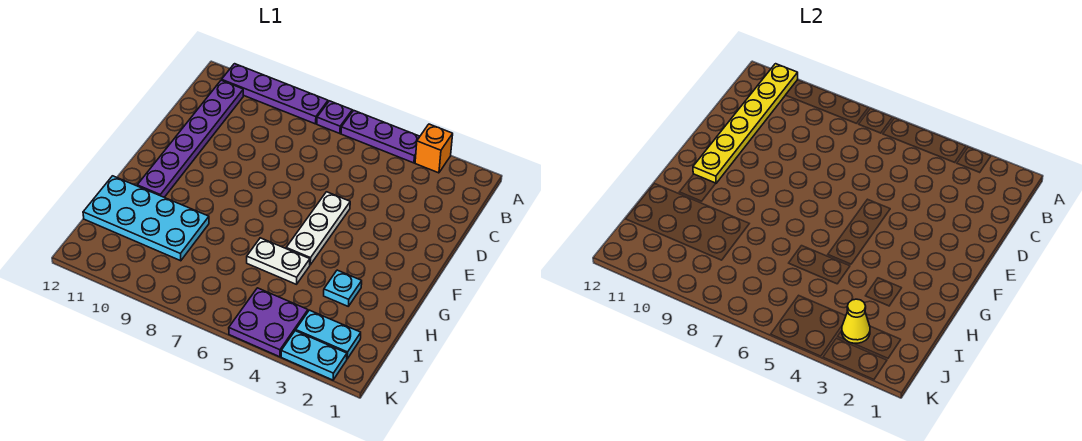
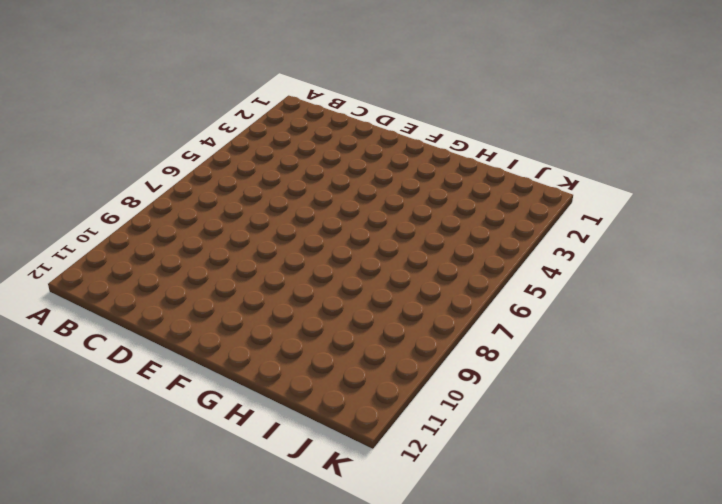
none -> orange brick A3 level 1
none -> purple plate A4:A6 level 1
none -> purple plate A7 level 1

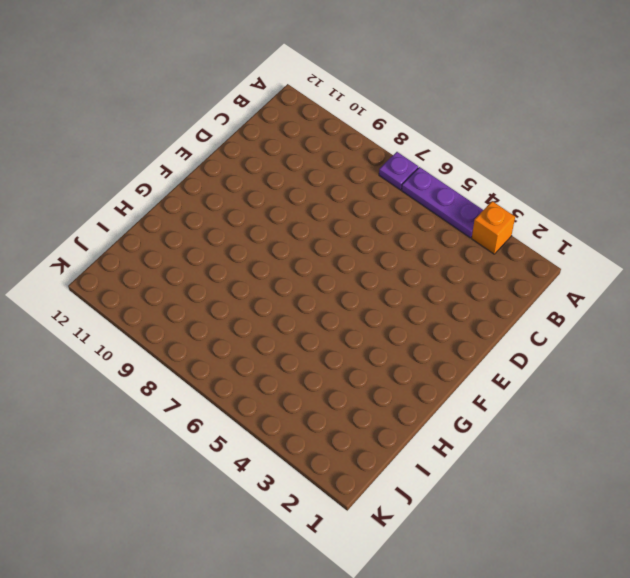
none -> purple plate A8:A11 level 1
none -> purple plate B11:G11 level 1
none -> white plate E5:G5 level 1

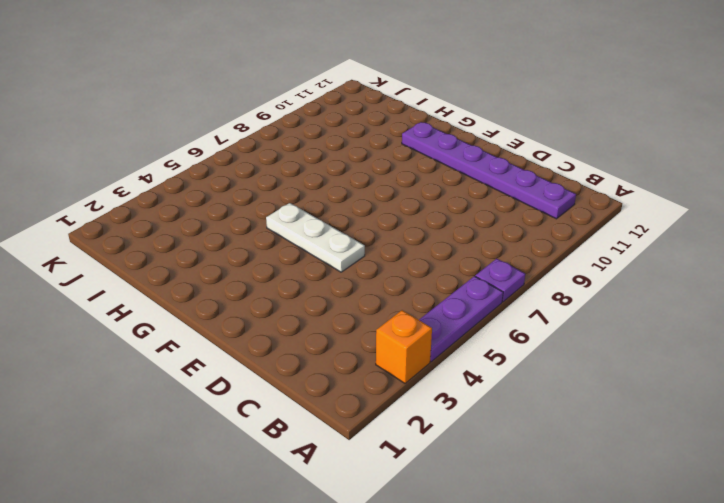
none -> purple plate A8:A11 level 1
none -> cyan plate H3 level 1
none -> white plate H5:H6 level 1

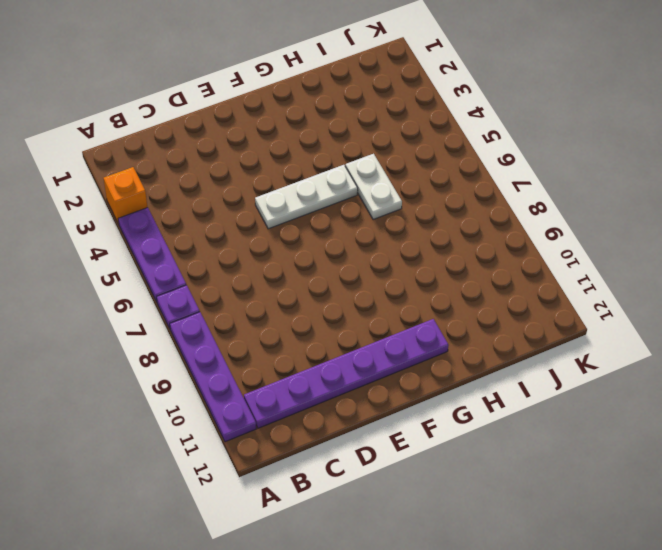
none -> cyan plate H3 level 1
none -> cyan plate H9:I12 level 1
none -> cyan plate J2:J3 level 1

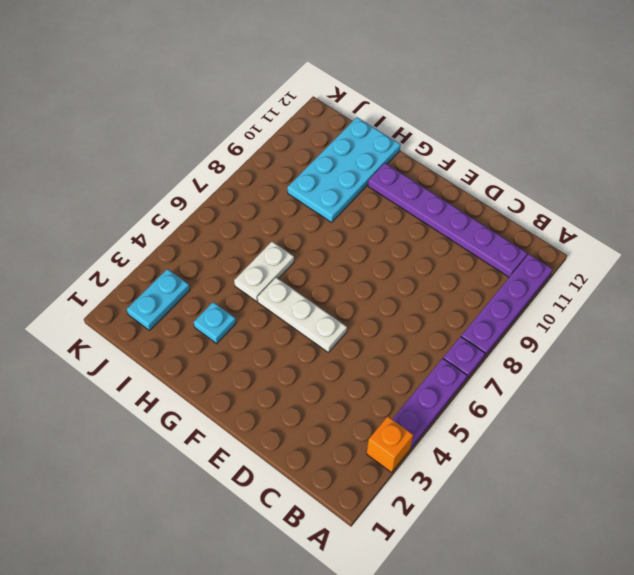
none -> purple plate J4:K5 level 1
none -> cyan plate K2:K3 level 1
none -> yellow plate A11:F11 level 2

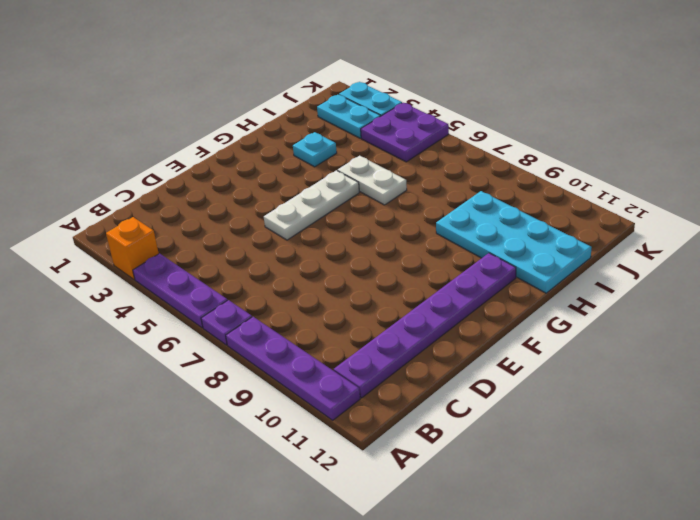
none -> yellow plate A11:F11 level 2
none -> yellow cone J3 level 2

